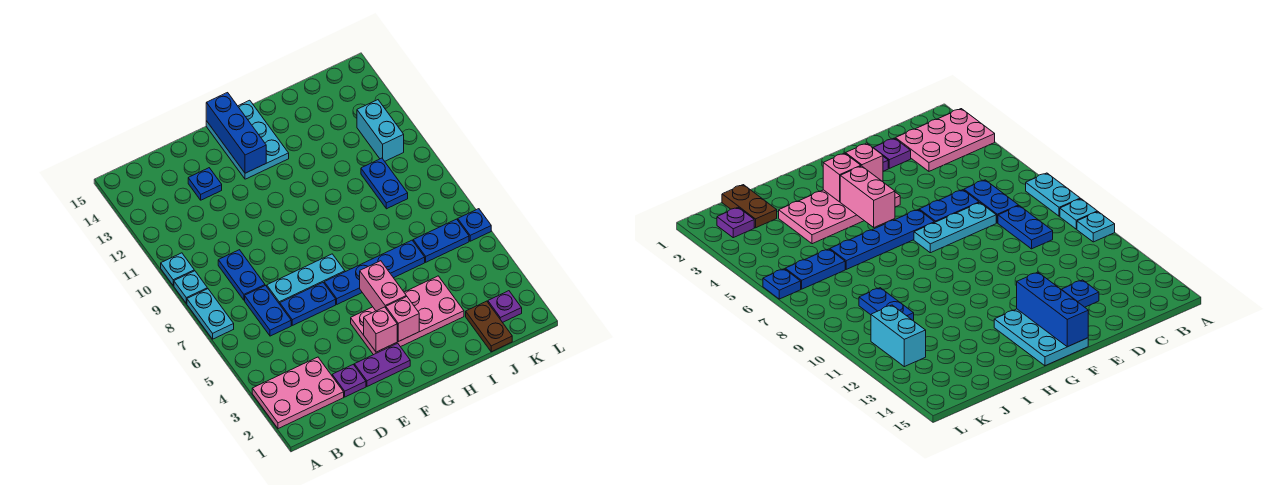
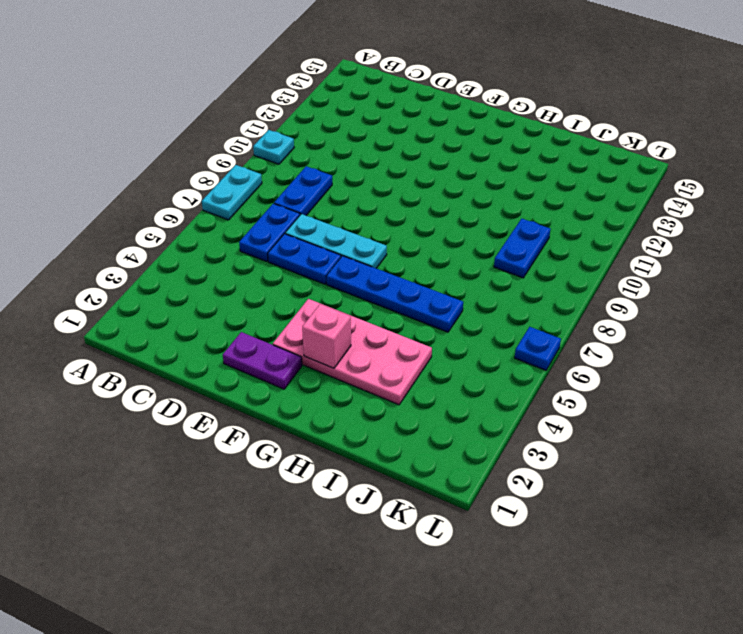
none -> pink plate A2:C3 level 1
none -> cyan plate A9 level 1
none -> purple plate D2 level 1

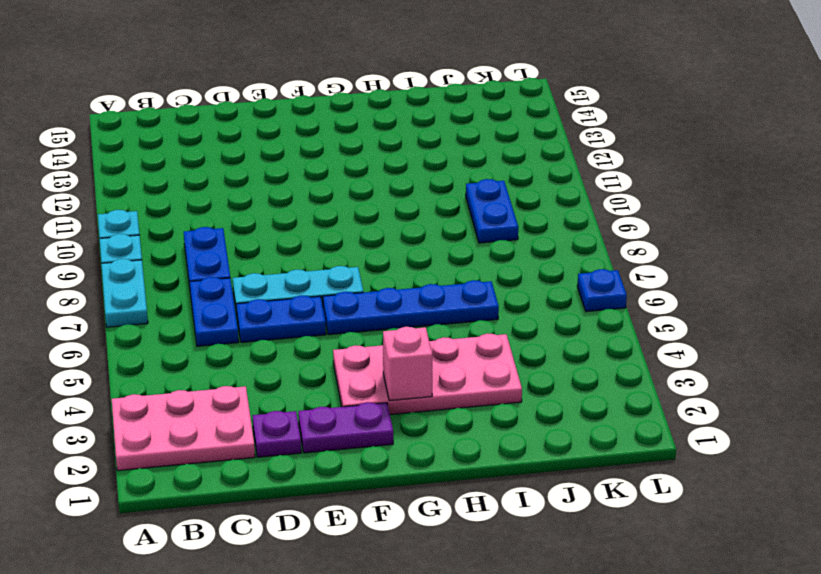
none -> blue plate D13 level 1
none -> cyan plate F13:G15 level 1
none -> brown plate J1:J2 level 1

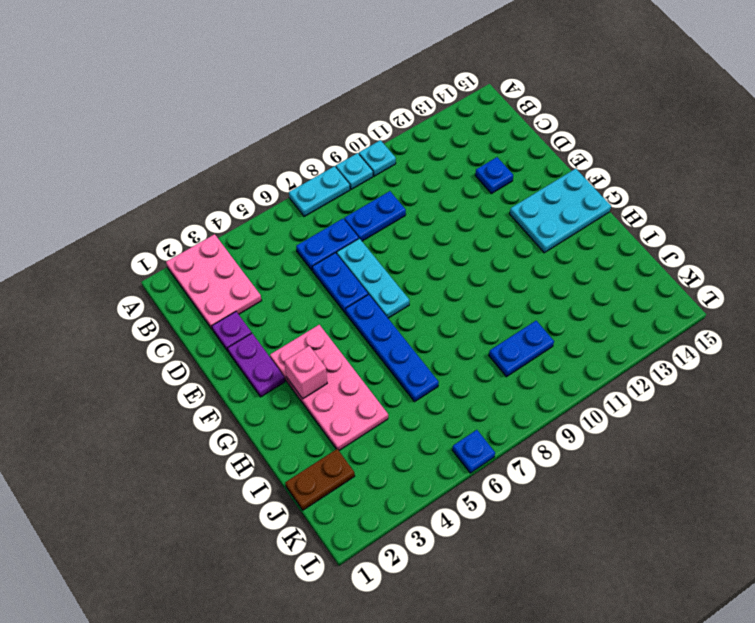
none -> blue plate J6:K6 level 1
none -> purple plate K2 level 1
none -> cyan brick K11:K12 level 1

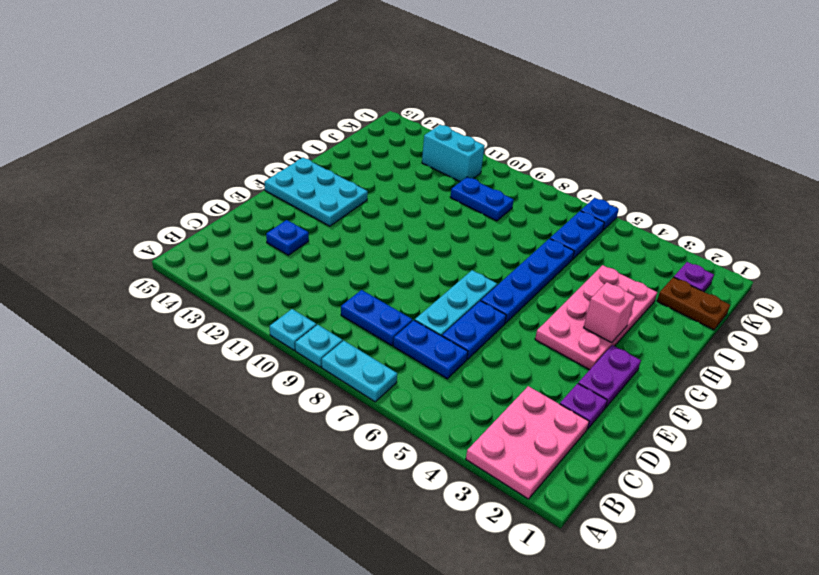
none -> pink brick F3 level 2
none -> blue brick F13:F15 level 2
none -> pink brick G4:G5 level 2

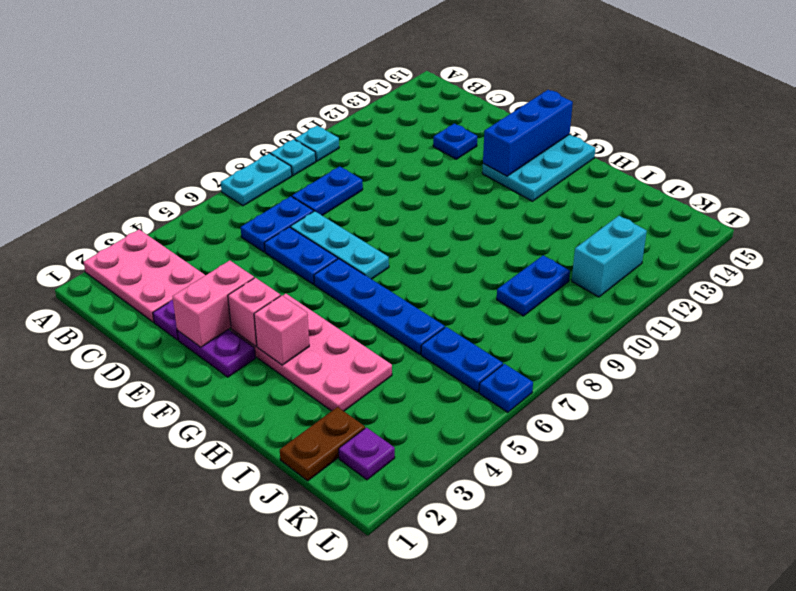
pink brick E2:E3 level 2 -> pink brick G4:G5 level 2

